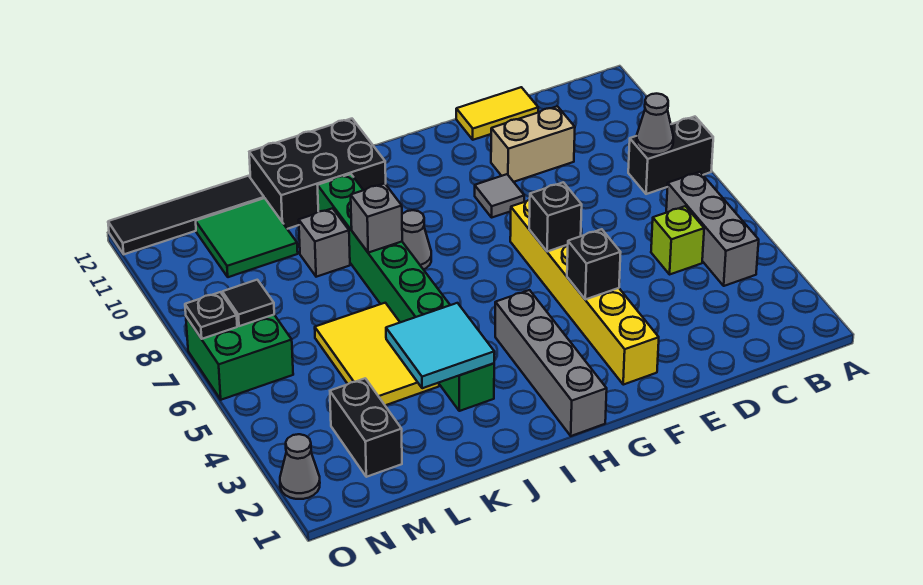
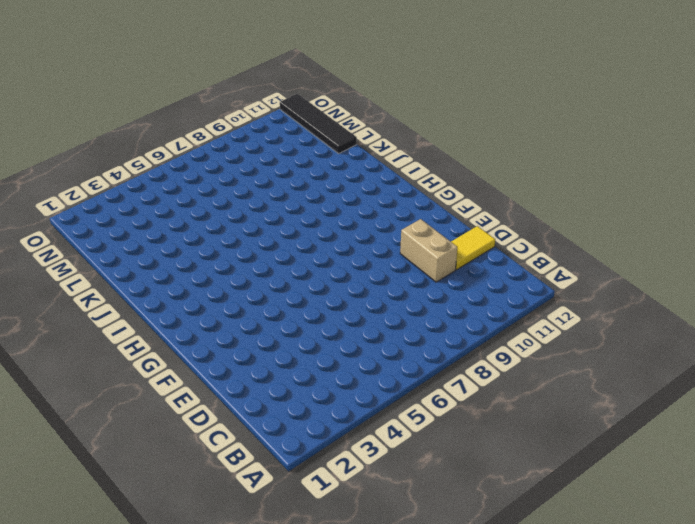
yellow tile D11:D12 level 1 -> yellow tile D12:E12 level 1
none -> black brick A8:B8 level 1
none -> grey brick B4:B6 level 1
none -> lime brick C5 level 1

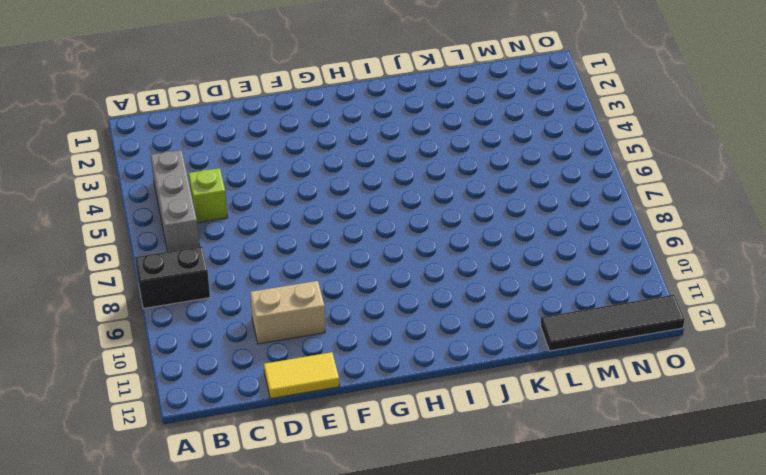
none -> yellow brick F2:F7 level 1
none -> grey tile F9 level 1
none -> grey brick H1:H4 level 1

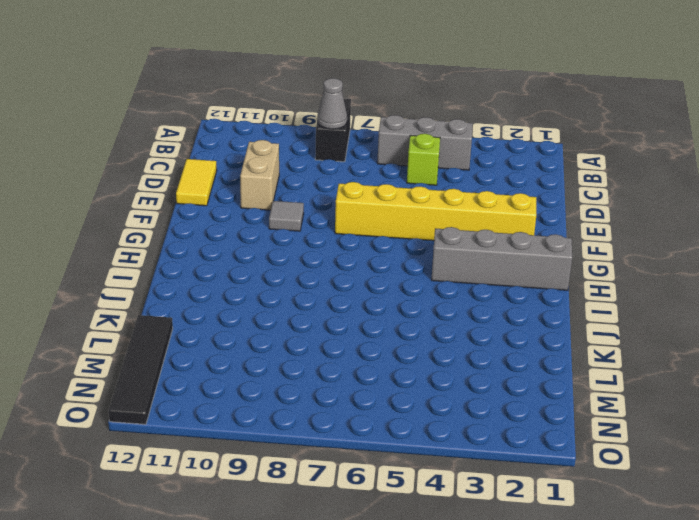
none -> grey cone I8 level 1
none -> black brick I11:K12 level 1
none -> green brick J3:J10 level 1

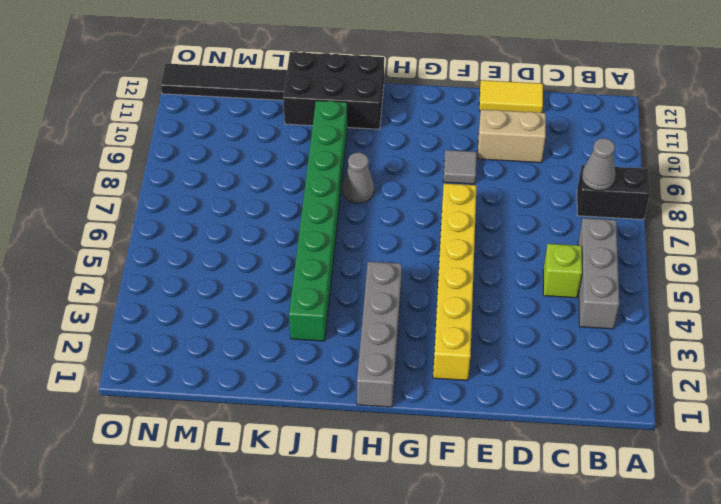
none -> yellow tile K4:L6 level 1
none -> grey brick K9 level 1
none -> green tile L10:M11 level 1

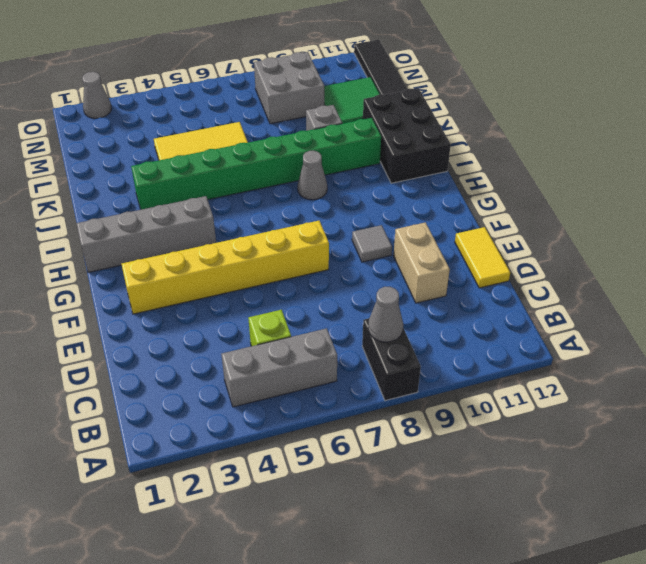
grey brick M8:N9 level 1 -> none
none -> black brick M2:M3 level 1
none -> green brick N6:O7 level 1
none -> black brick F4 level 2

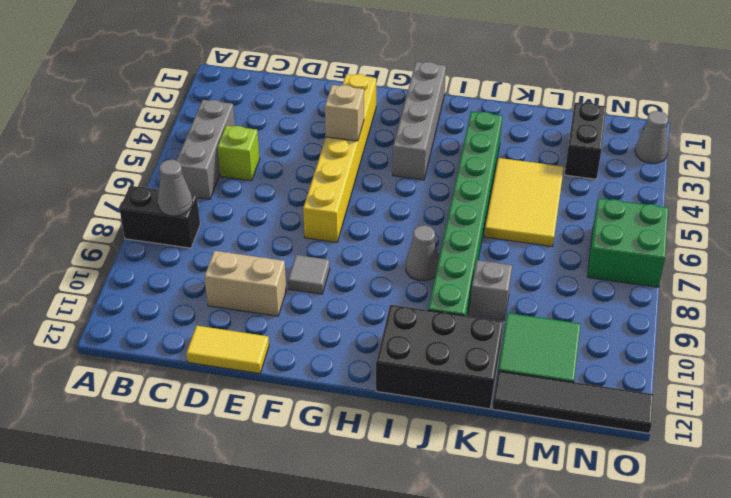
tan brick F4 level 2 -> black brick F4 level 2
none -> black brick F6 level 2
none -> cyan tile J3:K4 level 2
none -> grey brick J8 level 2

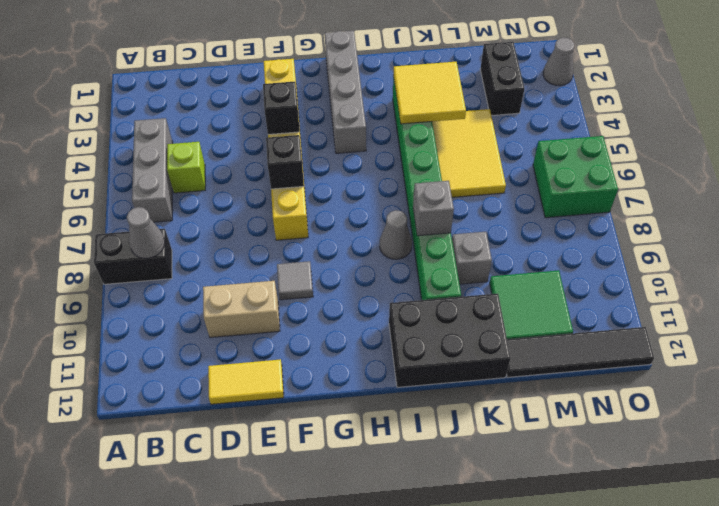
yellow tile J3:K4 level 2 -> cyan tile J3:K4 level 2
none -> black tile N7 level 2
none -> black plate O7 level 2

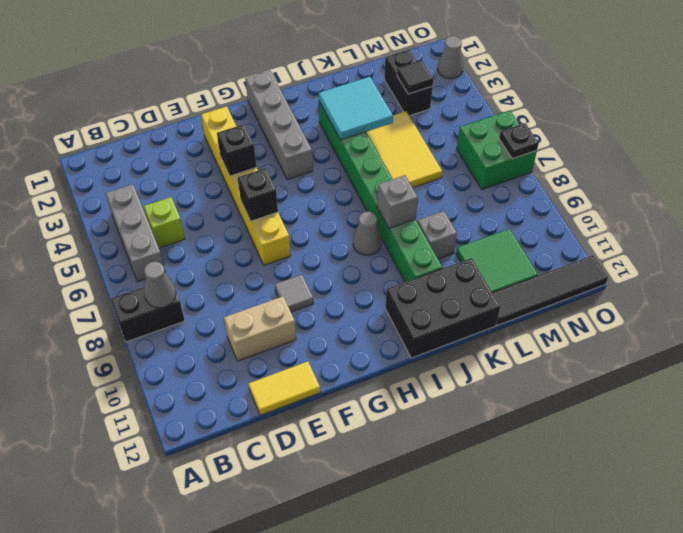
black tile M3 level 2 -> black tile N7 level 2

